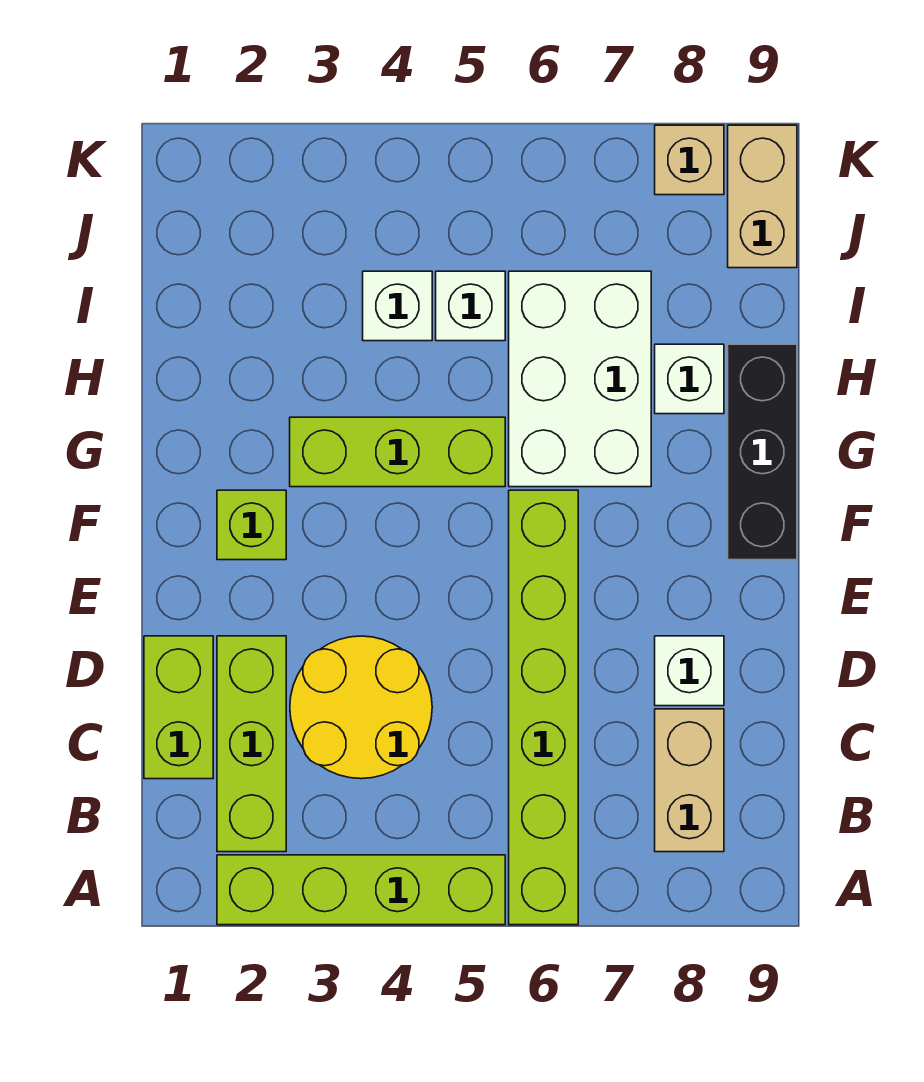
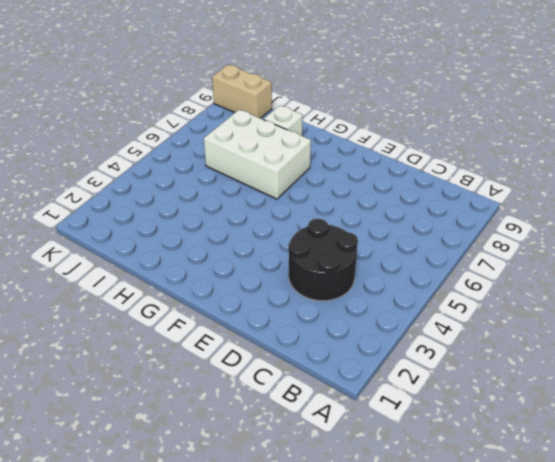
black round brick C3:D4 level 1 -> yellow round brick C3:D4 level 1
none -> lime brick A2:A5 level 1
none -> lime brick A6:F6 level 1
none -> lime brick B2:D2 level 1

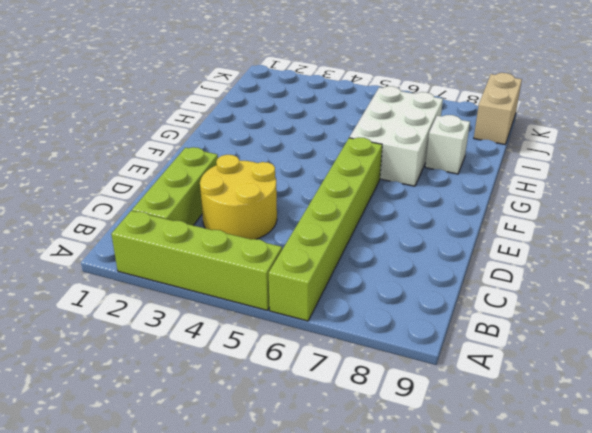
none -> tan brick B8:C8 level 1
none -> lime brick C1:D1 level 1
none -> white brick D8 level 1

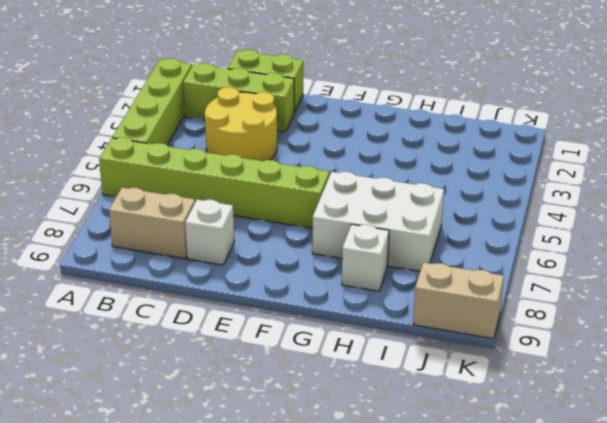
none -> lime brick F2 level 1
none -> black brick F9:H9 level 1
none -> lime brick G3:G5 level 1

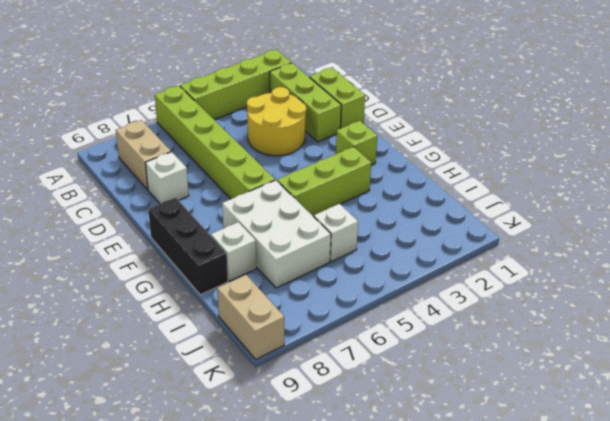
none -> white brick I4 level 1
none -> tan brick K8 level 1

